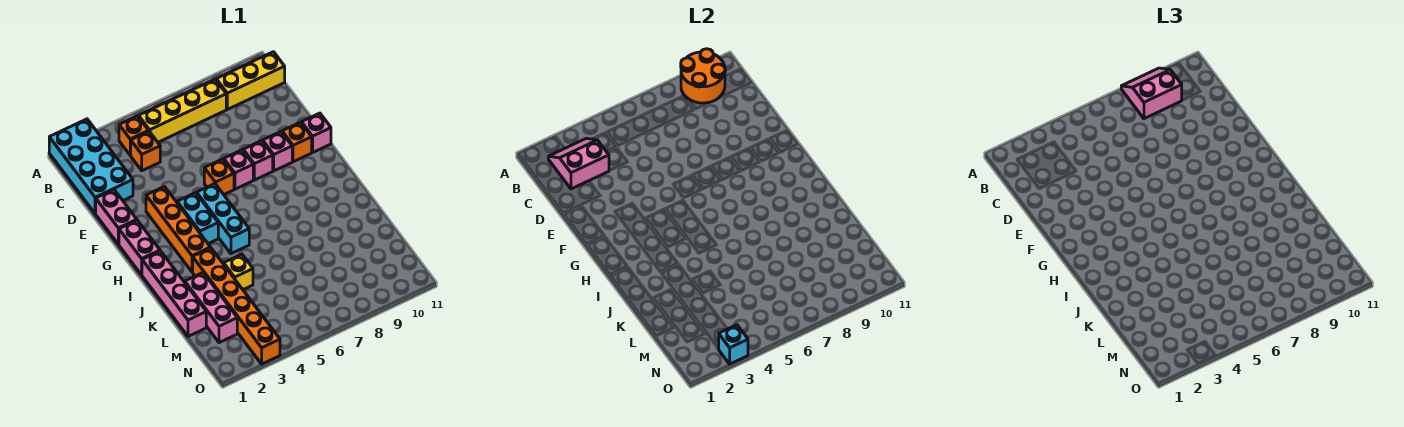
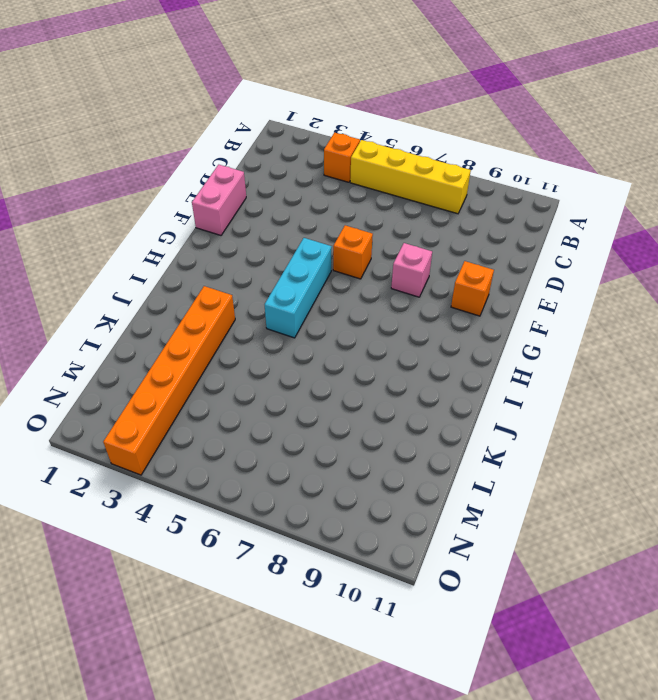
none -> cyan brick A1:D2 level 1
none -> yellow brick B9:B11 level 1
none -> orange brick C4 level 1

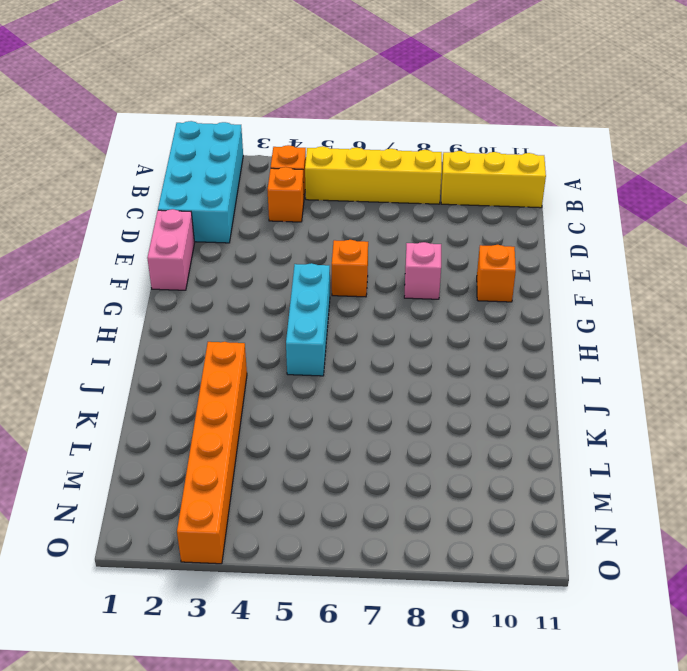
none -> orange brick F3:I3 level 1
none -> pink brick F7 level 1
none -> pink brick F9 level 1

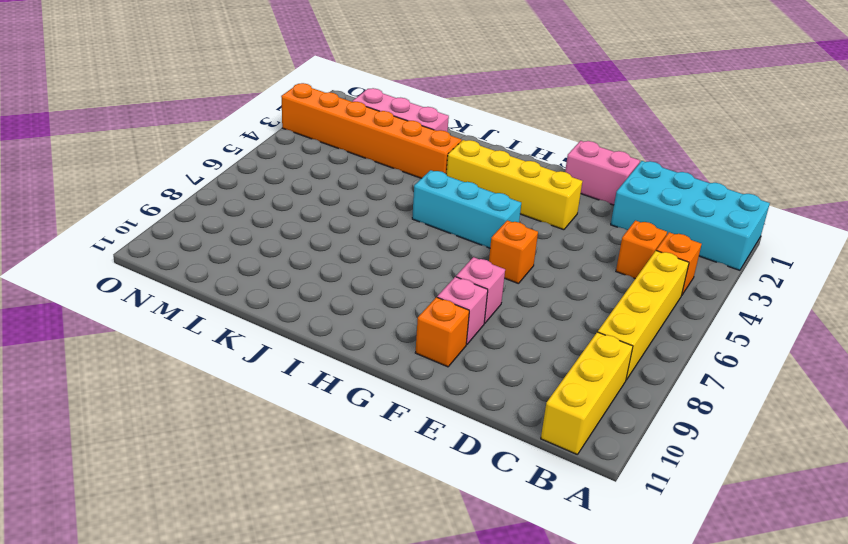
yellow brick F3:I3 level 1 -> orange brick F3:I3 level 1
none -> pink brick F7 level 1
none -> pink brick F11 level 1
none -> pink brick G1:H1 level 1

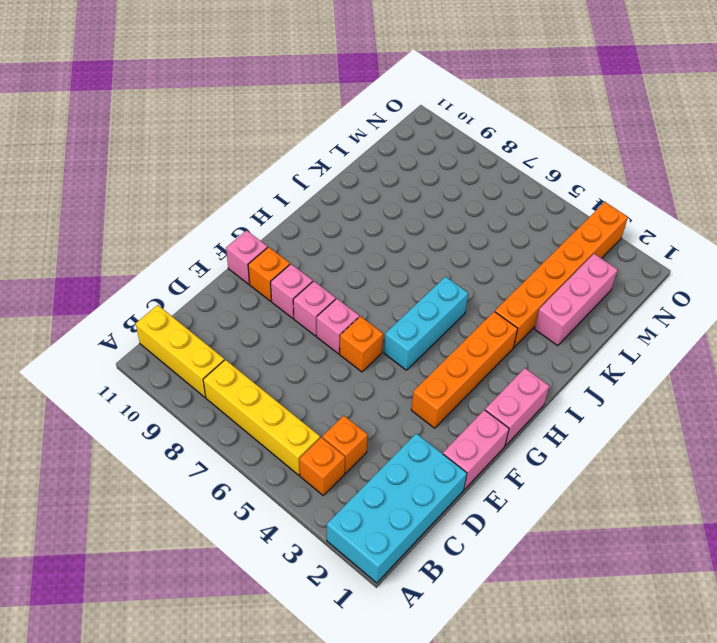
none -> cyan brick G4:H4 level 1
none -> pink brick I1:L1 level 1
none -> yellow brick K4 level 1

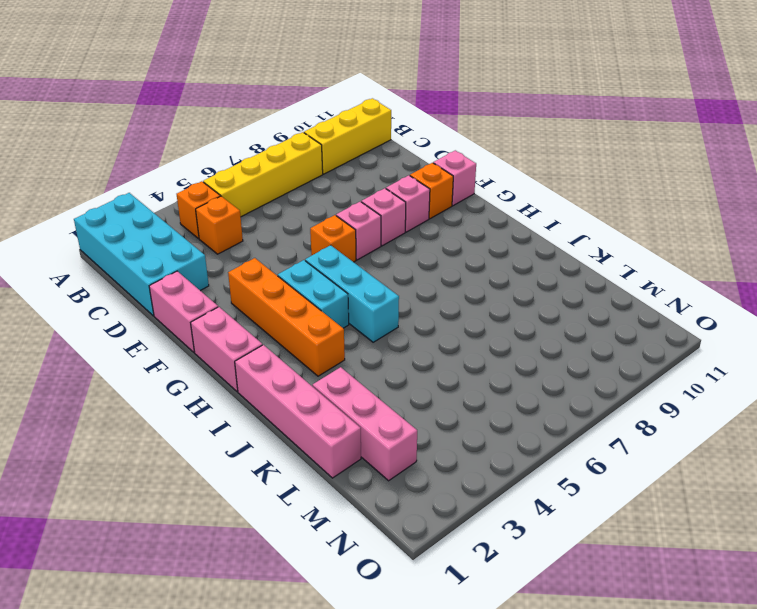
none -> orange brick J3:O3 level 1
none -> yellow brick K4 level 1
none -> orange round brick A9:B10 level 2

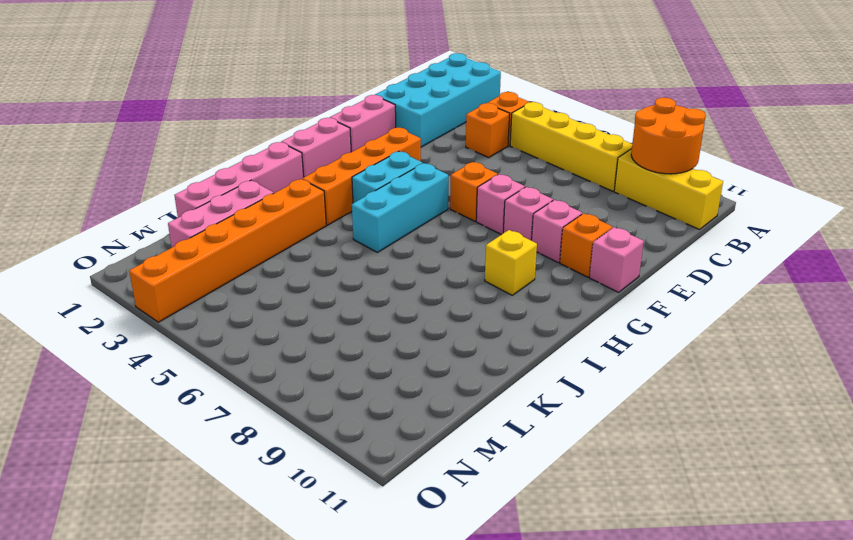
yellow brick H9 level 1 -> yellow brick K4 level 1
none -> pink slope B2:C3 level 2 top C
none -> cyan brick O3 level 2
none -> pink slope A8:B9 level 3 top B

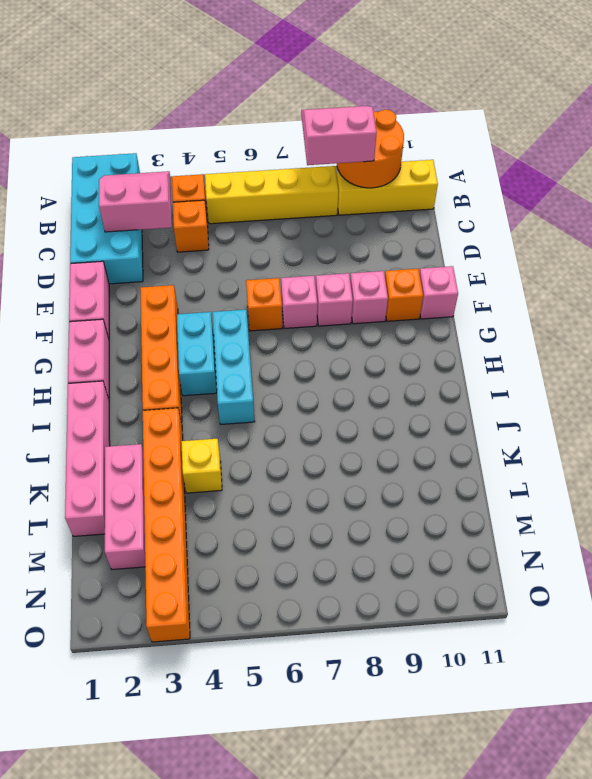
none -> cyan brick O3 level 2

